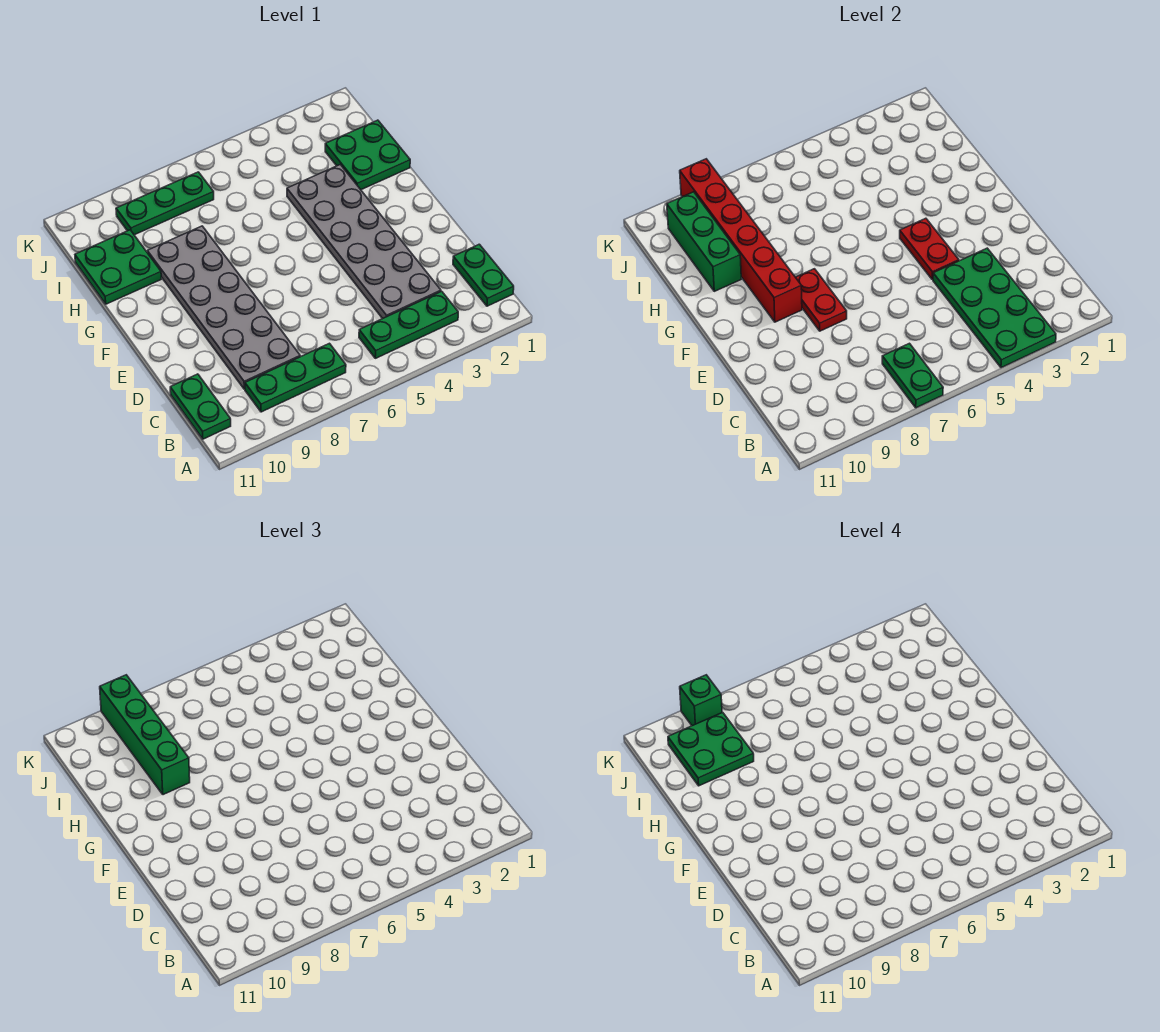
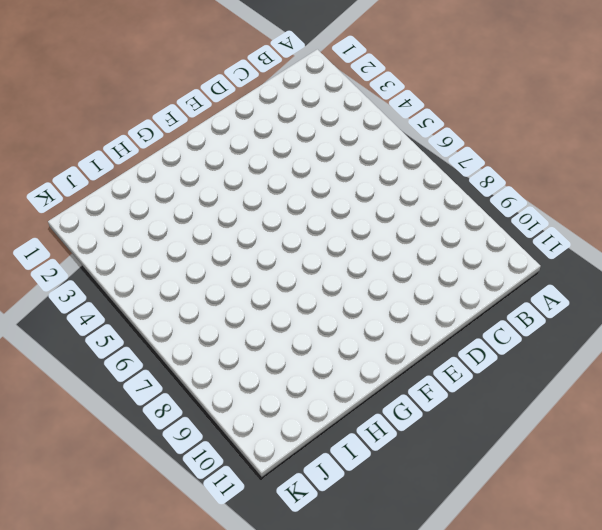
none -> green plate B1:C1 level 1
none -> green plate B3:B5 level 1
none -> green plate B7:B9 level 1

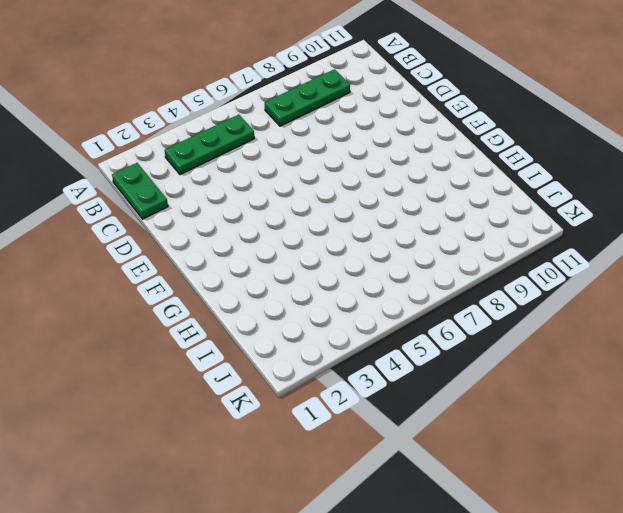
none -> green plate B11:C11 level 1
none -> grey plate C3:H4 level 1
none -> grey plate C8:H9 level 1

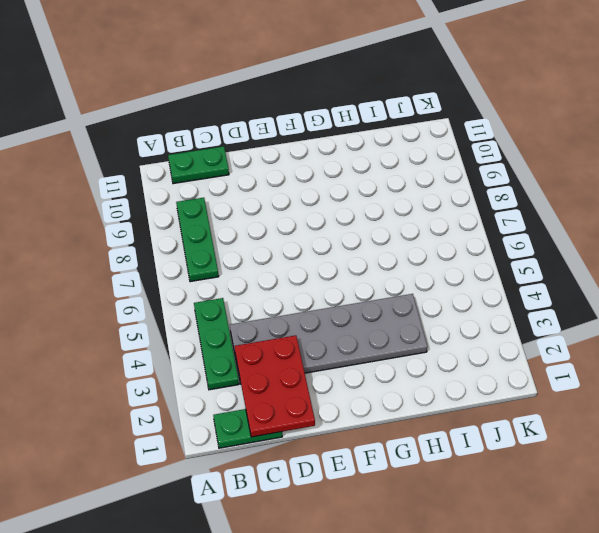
red plate C1:D3 level 2 -> green plate A3:D4 level 2
none -> grey plate C8:H9 level 1
none -> green plate H1:I2 level 1
none -> green plate H10:I11 level 1

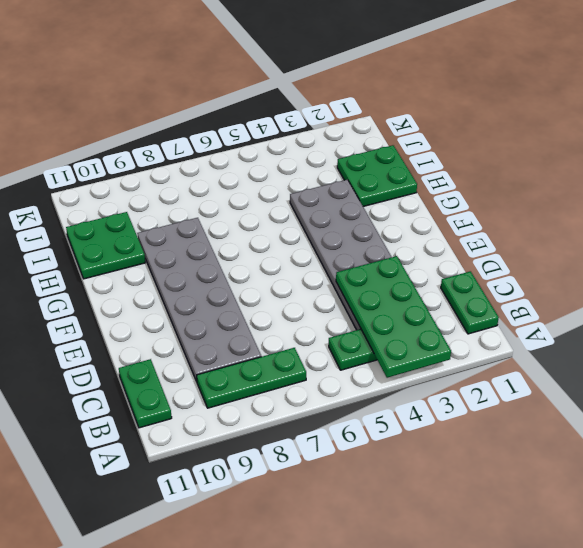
none -> green plate J7:J9 level 1
none -> green plate A7:B7 level 2
none -> red plate E4:F4 level 2

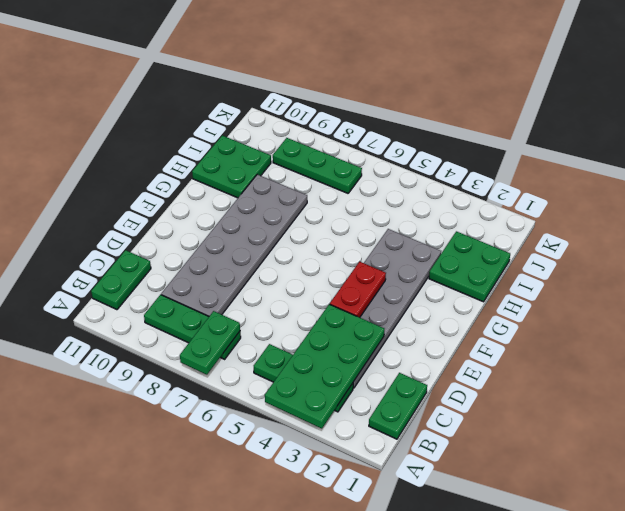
none -> red plate E8:F8 level 2
none -> red brick F9:K9 level 2
none -> green brick H10:J10 level 2

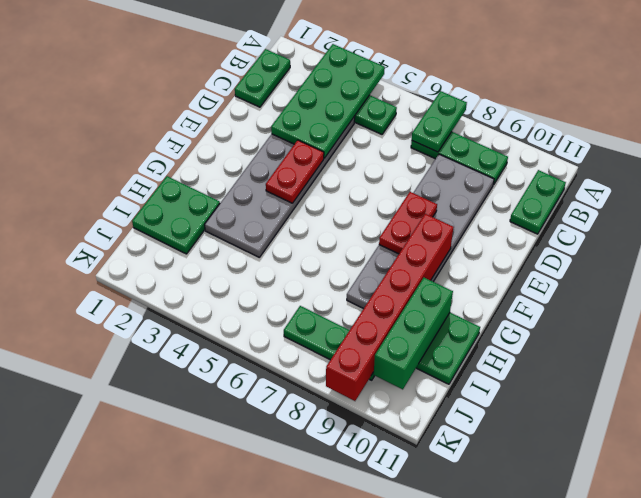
none -> green brick H9:K9 level 3
none -> green plate I9:J10 level 4
none -> green brick K9 level 4

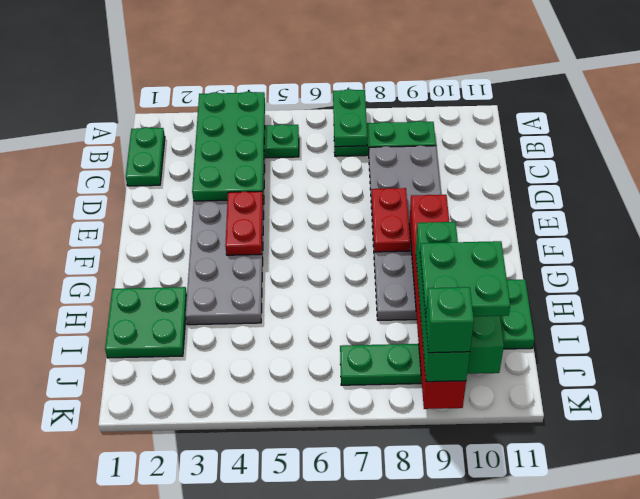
none -> green plate B11:C11 level 1

